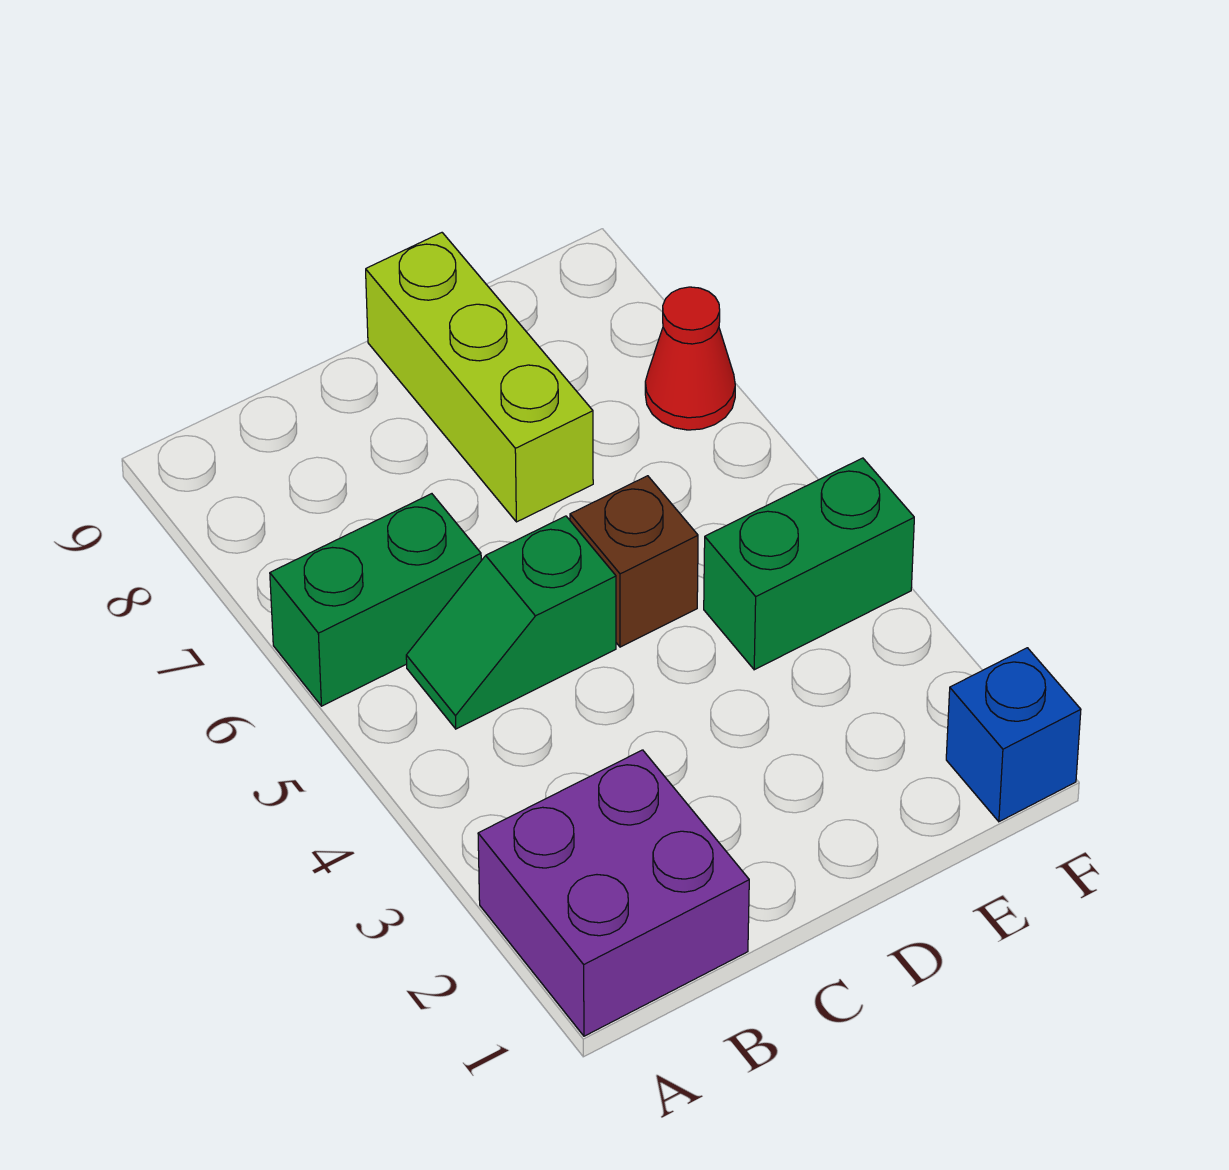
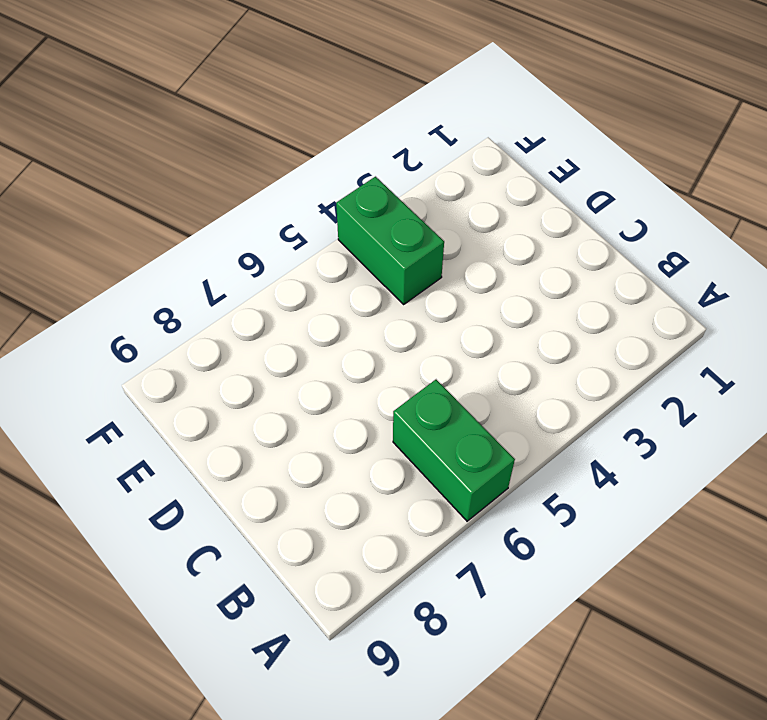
none -> purple brick A1:B2 level 1
none -> green slope B5:C5 level 1 top C

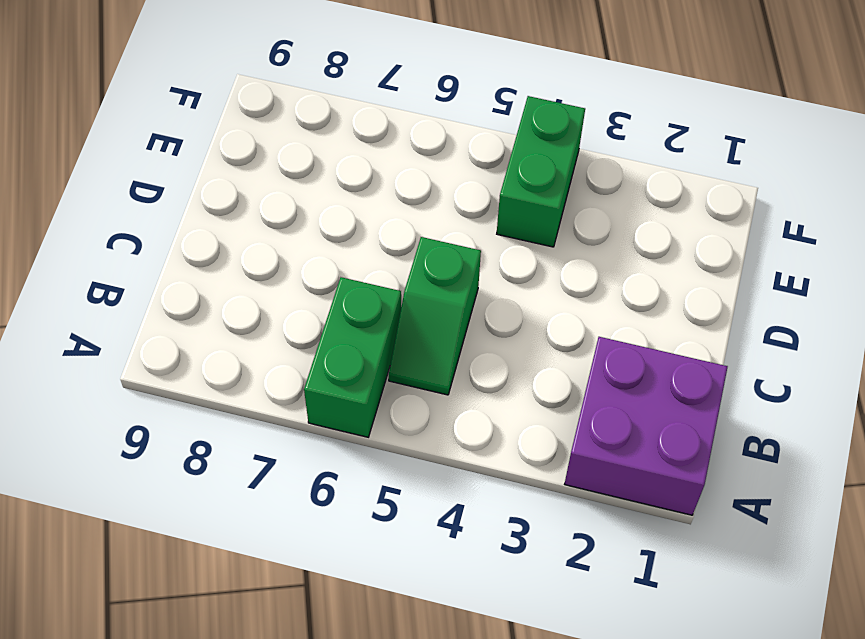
none -> brown brick D5 level 1
none -> lime brick D7:D9 level 1

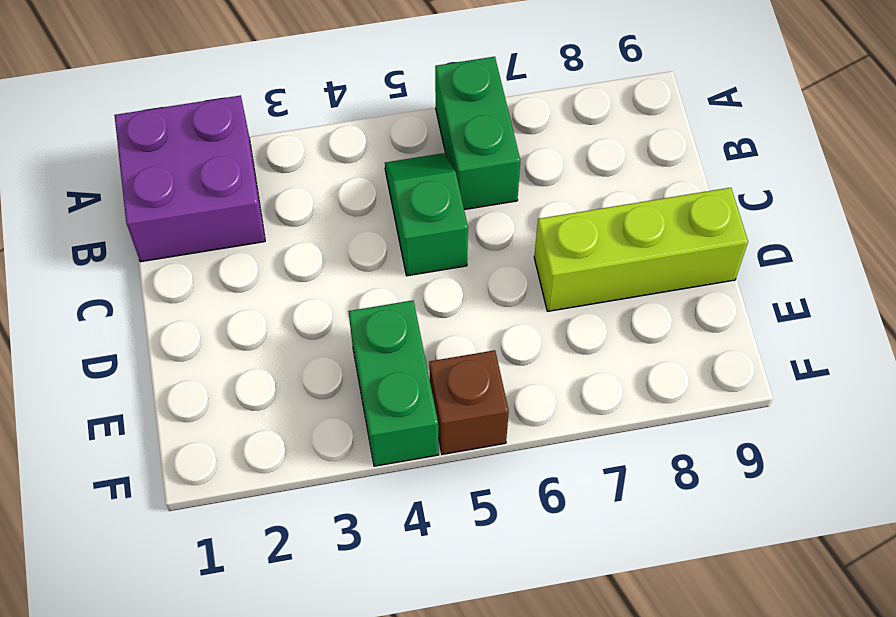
brown brick F5 level 1 -> brown brick D5 level 1
none -> blue brick F1 level 1
none -> red cone F7 level 1

